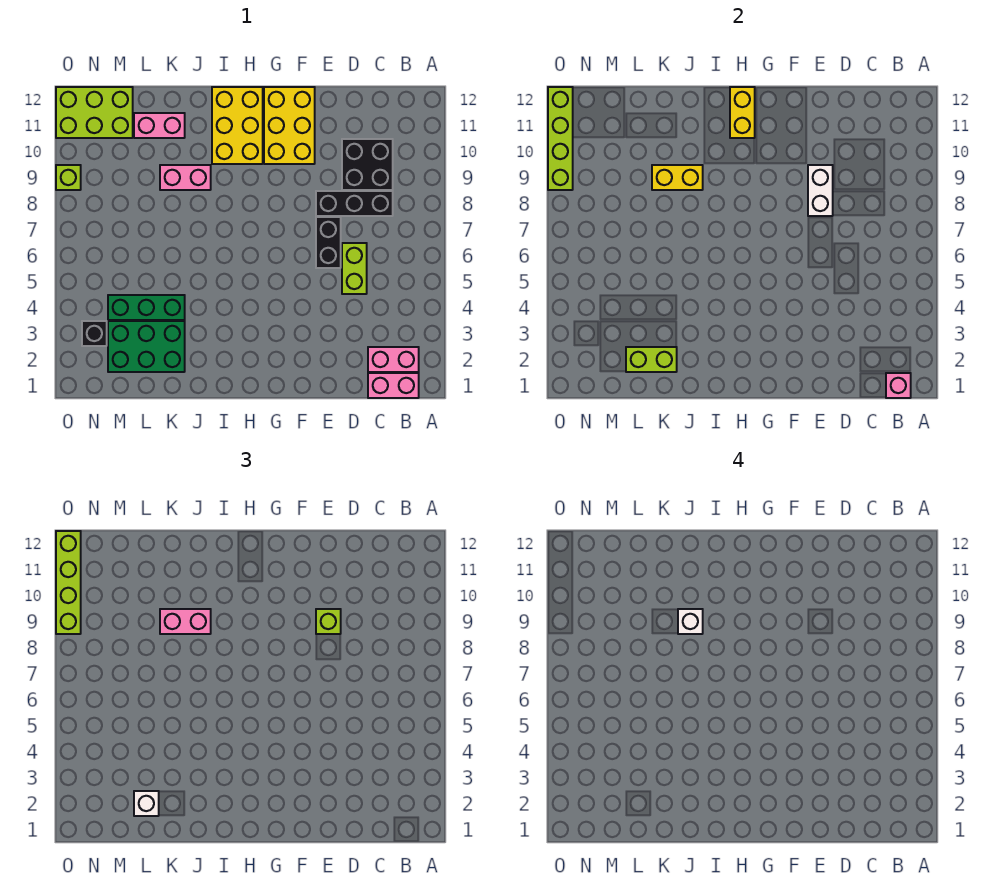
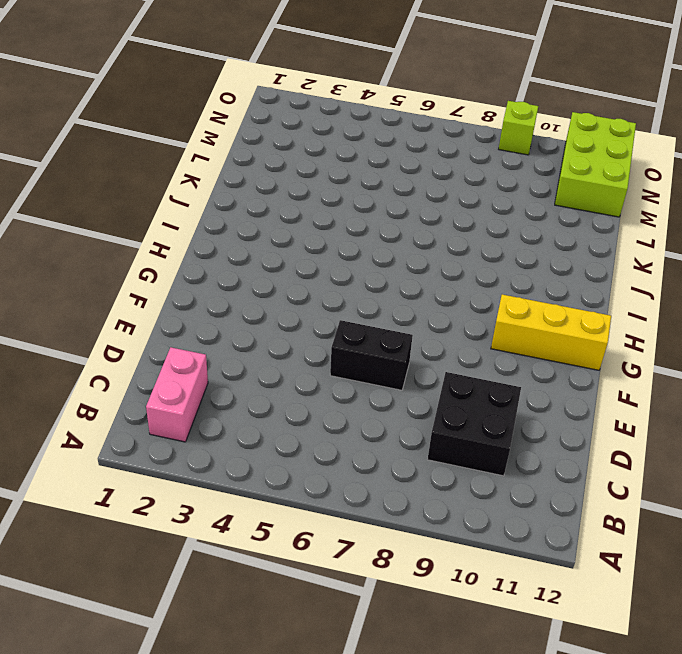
yellow brick G10:G12 level 1 -> yellow brick F10:G12 level 1
none -> pink brick B1:C1 level 1
none -> black brick C8:E8 level 1
none -> lime brick D5:D6 level 1

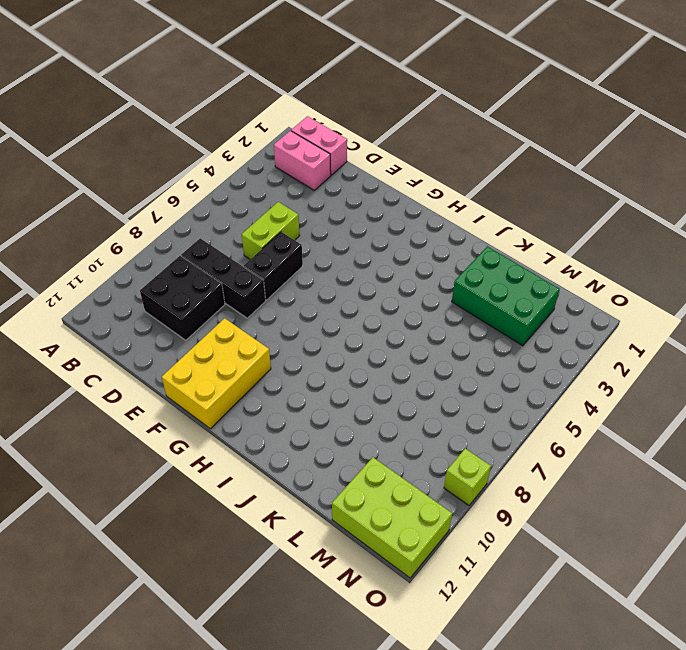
none -> yellow brick H10:I12 level 1
none -> pink brick J9:K9 level 1
none -> green brick K4:M4 level 1

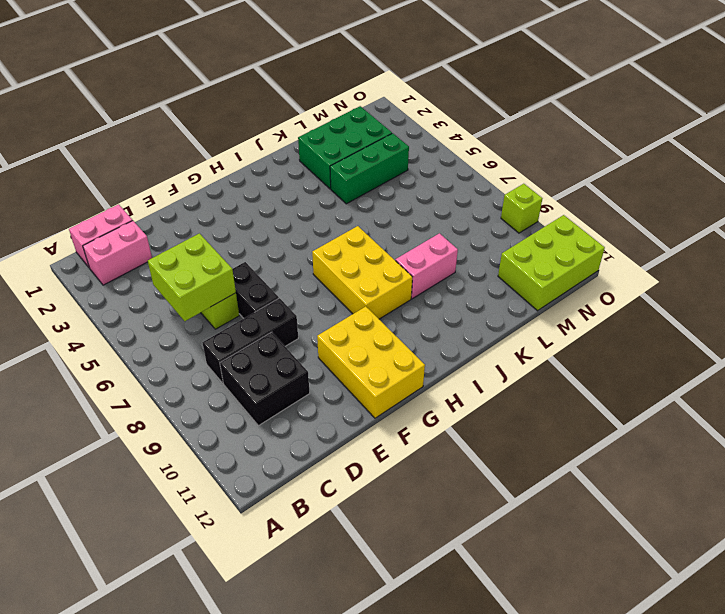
lime brick C5:D6 level 2 -> none
yellow brick H7:I9 level 1 -> yellow brick H10:I12 level 1
none -> pink brick K11:L11 level 1
none -> black brick N3 level 1
none -> pink brick B1 level 2

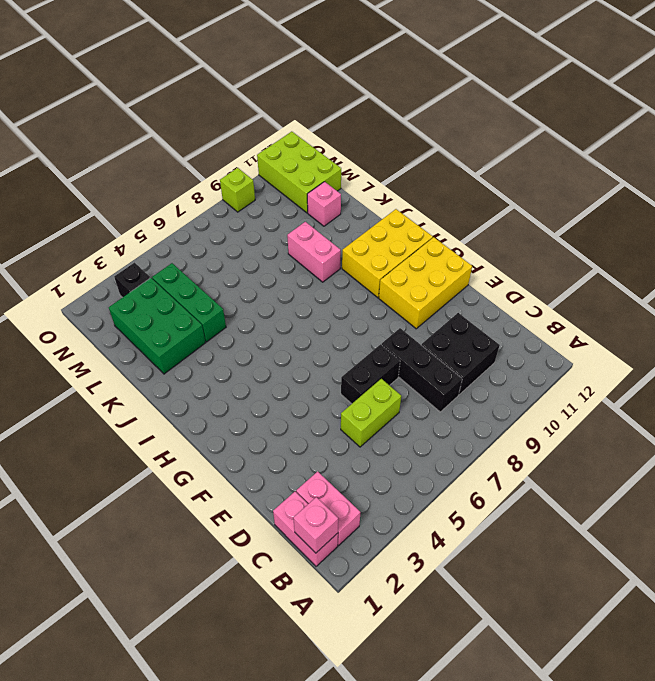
pink brick L11 level 1 -> pink brick K11:L11 level 1
none -> white brick E8:E9 level 2
none -> yellow brick H11:H12 level 2
none -> yellow brick J9:K9 level 2

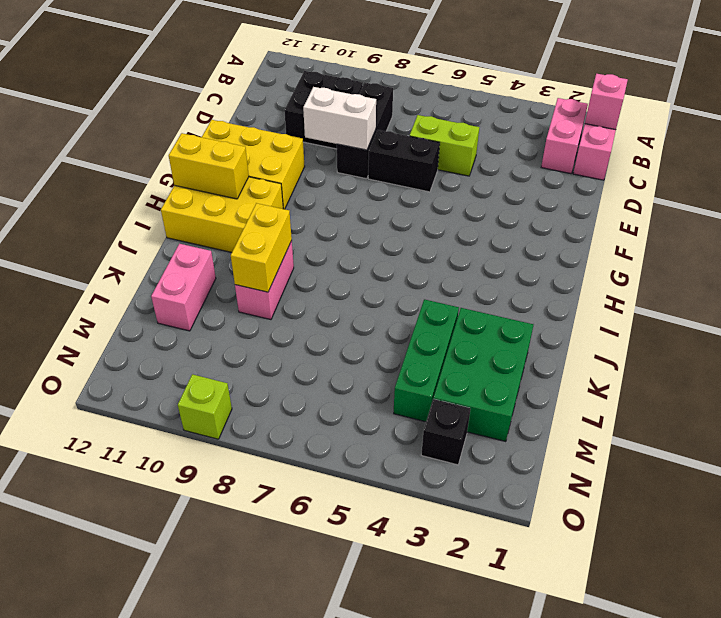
none -> lime brick M11:O12 level 1
none -> lime brick K2:L2 level 2
none -> lime brick O9:O12 level 2

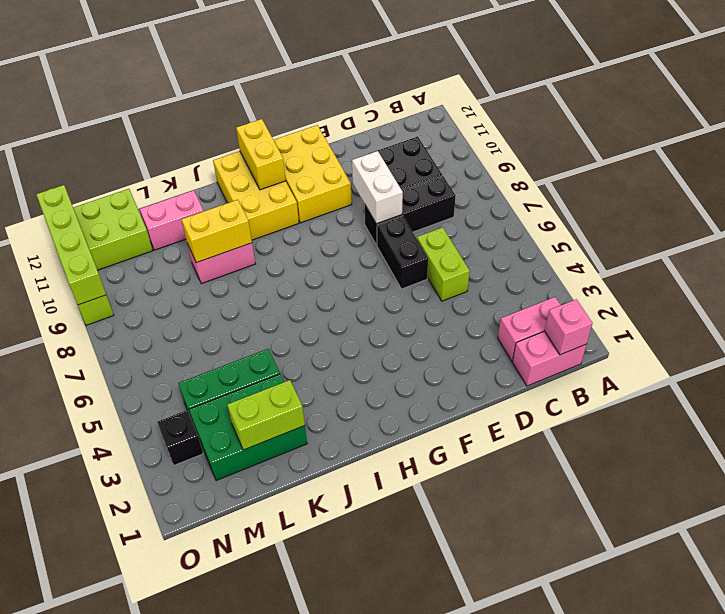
none -> lime brick E9 level 3
none -> pink brick J9:K9 level 3
none -> white brick L2 level 3

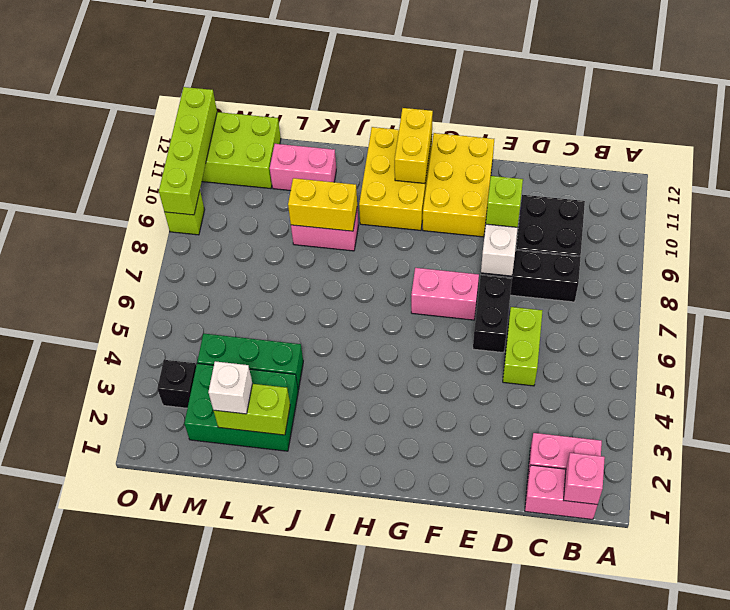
pink brick F7:G7 level 1 -> pink brick J9:K9 level 3
none -> lime brick O9:O12 level 3
none -> white brick J9 level 4

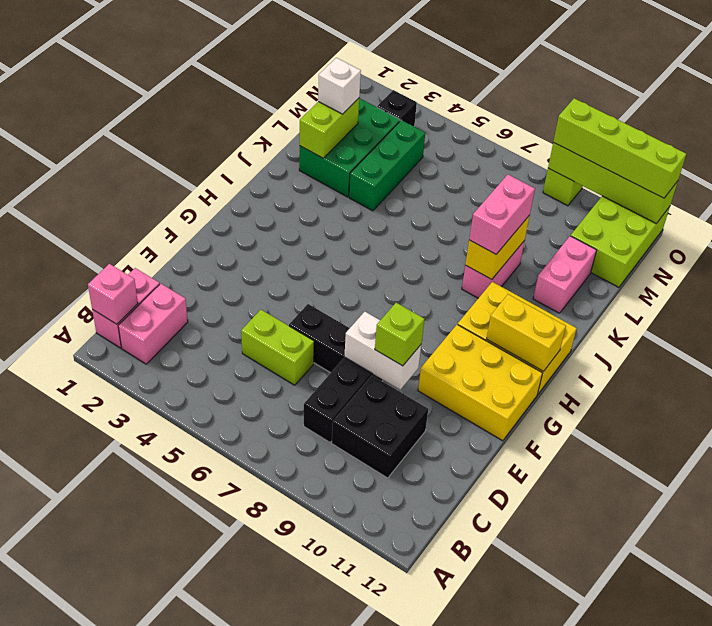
none -> white brick J9 level 4

